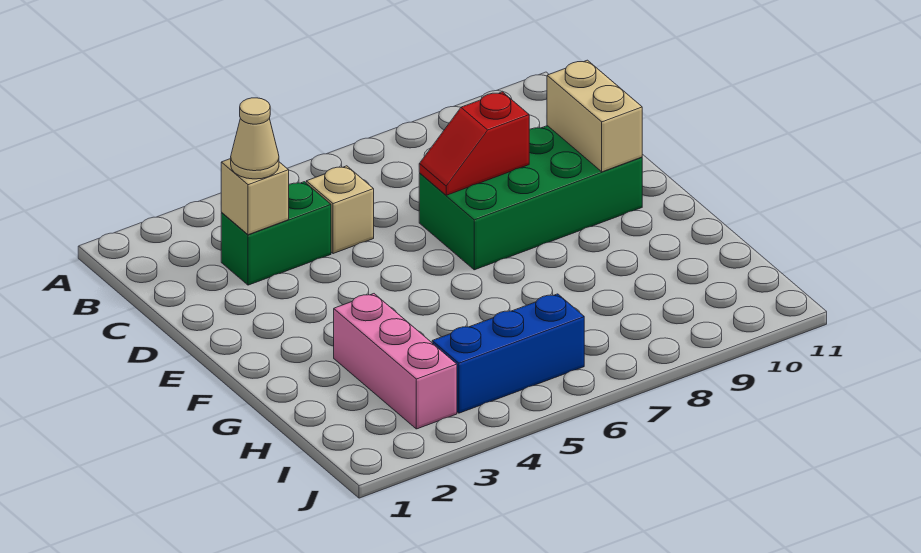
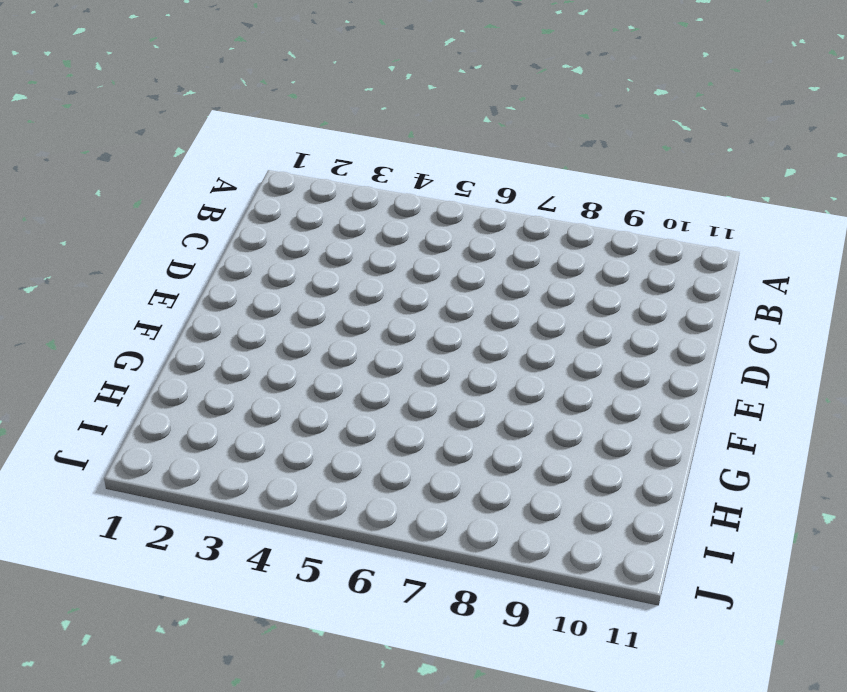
none -> green brick C3:C4 level 1
none -> tan brick C5 level 1

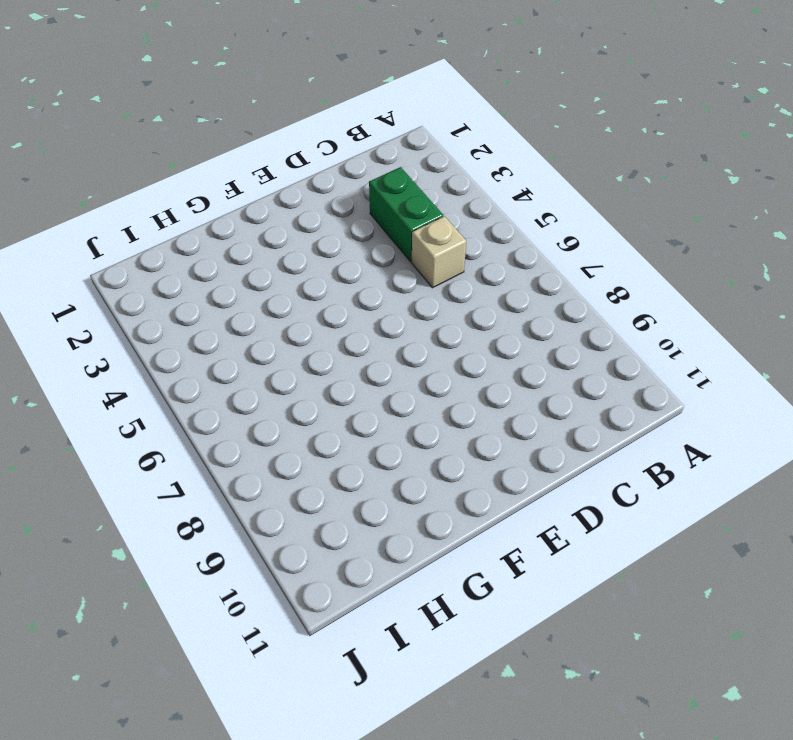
none -> green brick D7:E10 level 1
none -> pink brick G3:I3 level 1

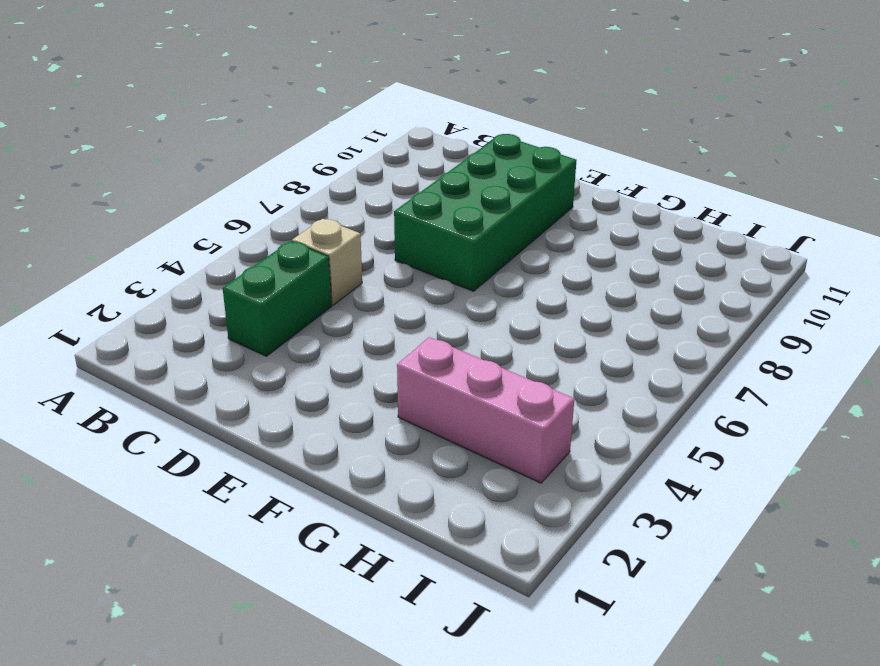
none -> blue brick I4:I6 level 1
none -> tan brick C3 level 2

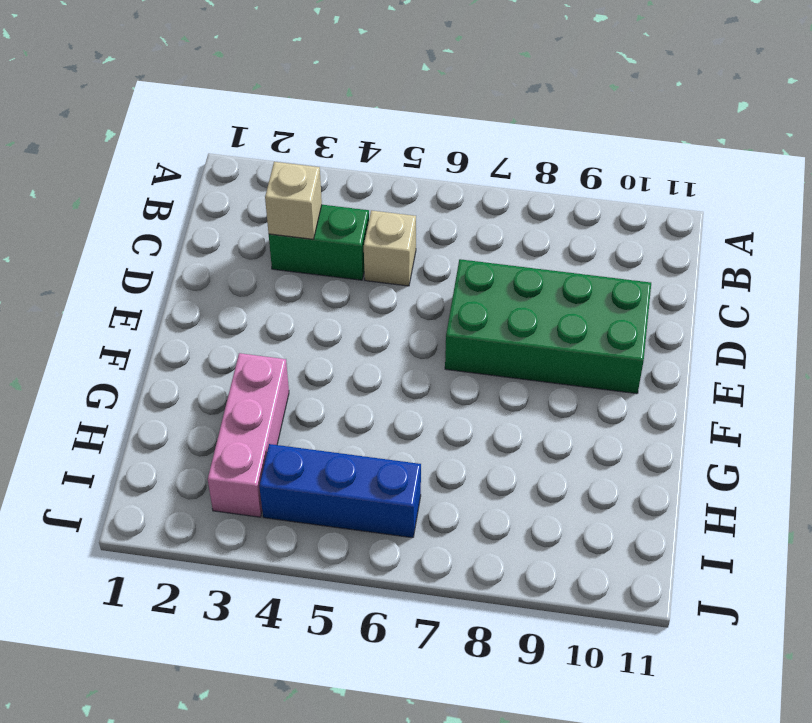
none -> red slope D7:D8 level 2 top 8
none -> tan brick D10:E10 level 2

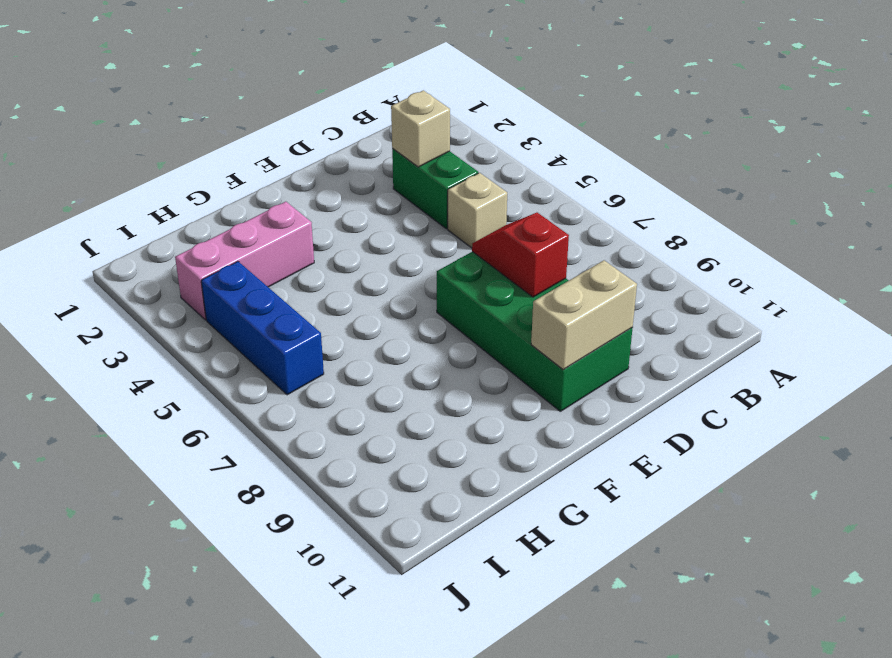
none -> tan cone C3 level 3

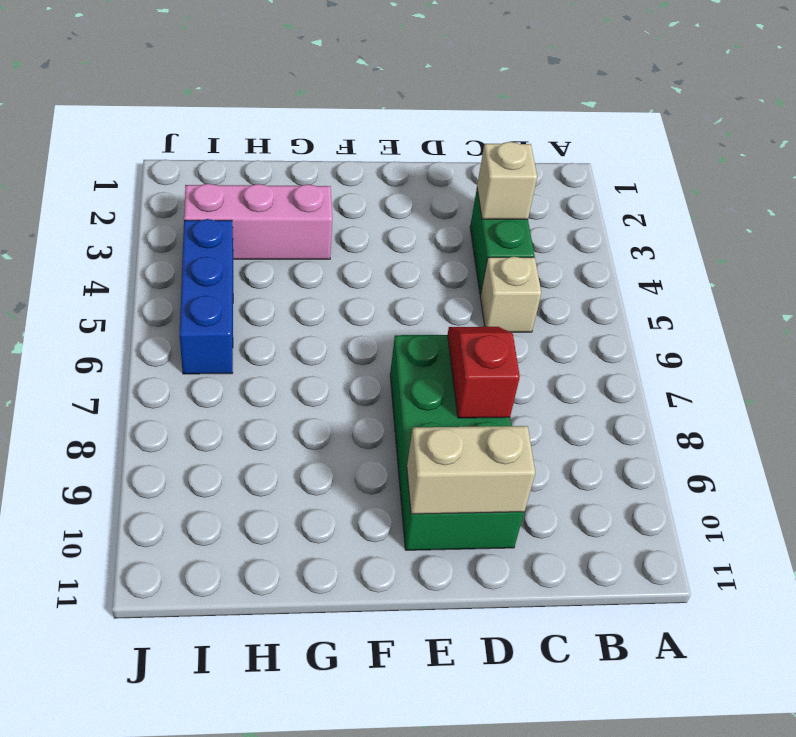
none -> tan cone C3 level 3

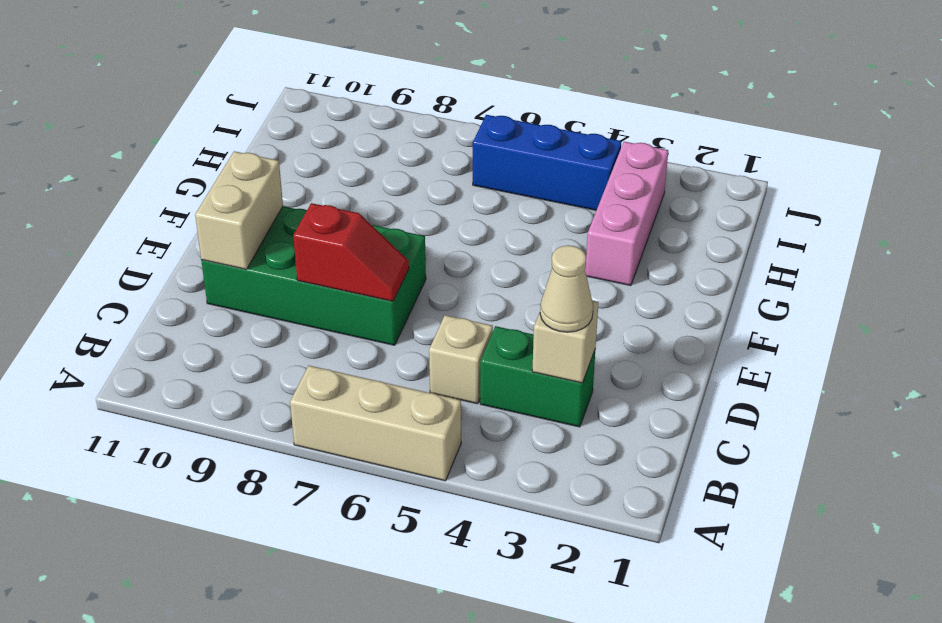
tan brick A5:A7 level 1 -> none

